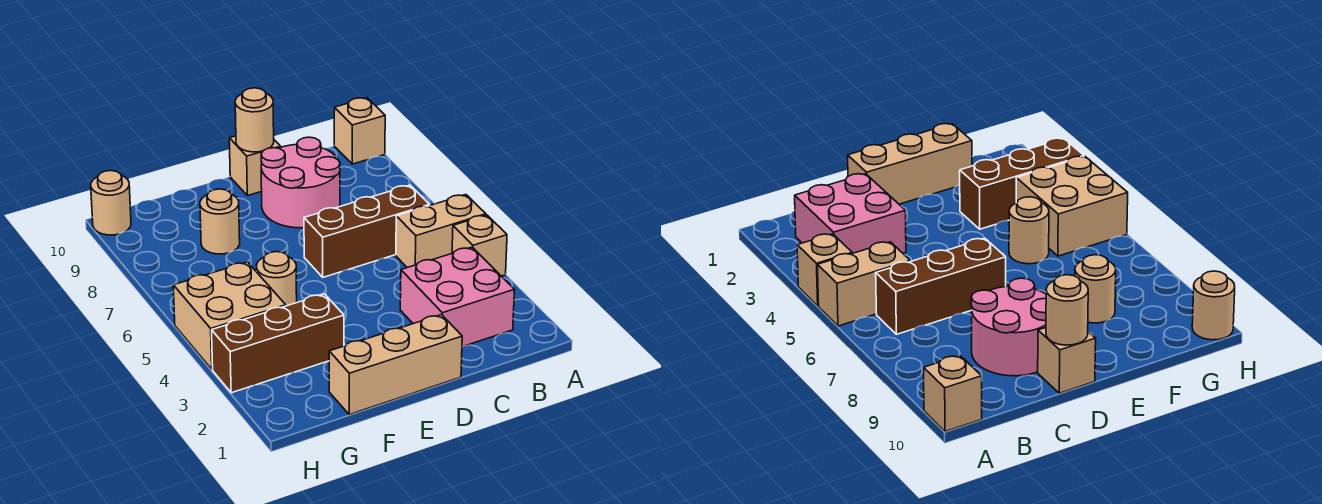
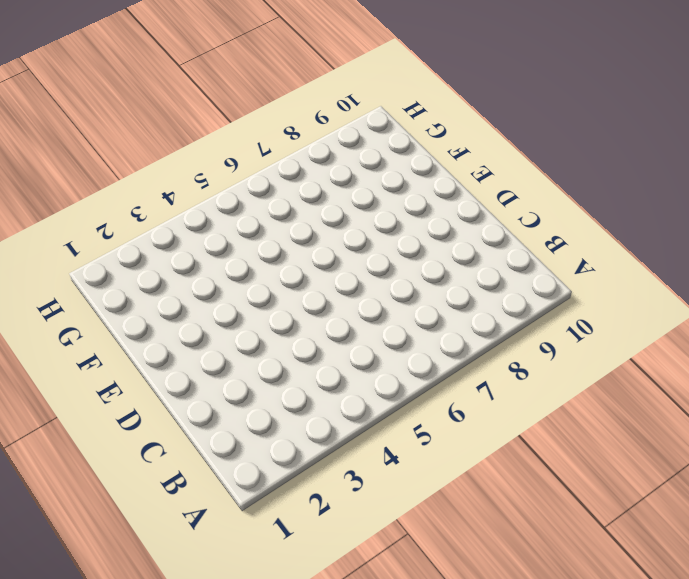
none -> tan brick A4 level 1
none -> tan brick A5:B5 level 1
none -> tan brick A10 level 1

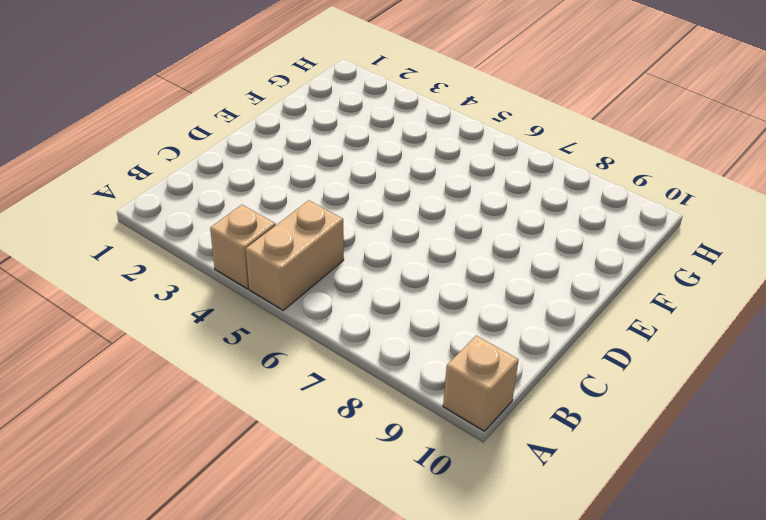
none -> pink brick B2:C3 level 1
none -> brown brick B6:D6 level 1
none -> pink round brick C8:D9 level 1

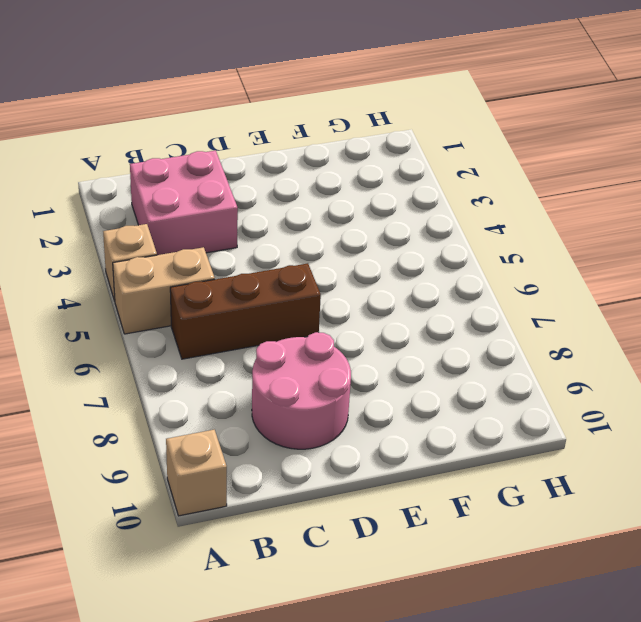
none -> tan brick D1:F1 level 1
none -> tan brick D10 level 1
none -> brown brick F3:H3 level 1

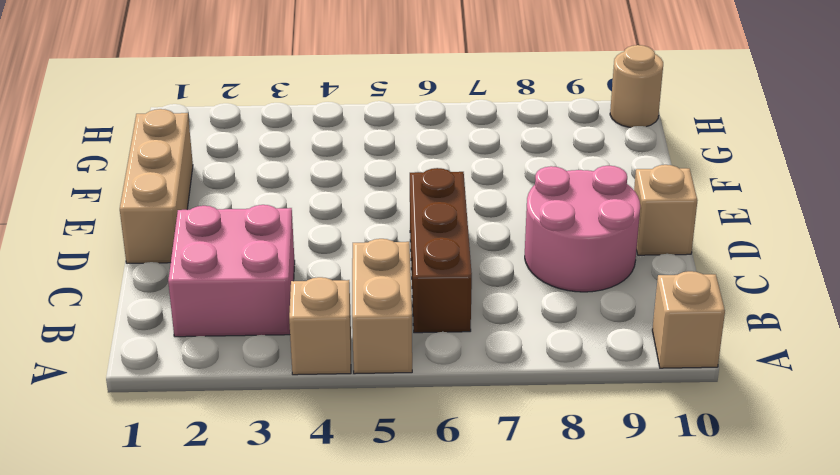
none -> brown brick F3:H3 level 1
none -> tan round brick F5 level 1
none -> tan round brick F8 level 1

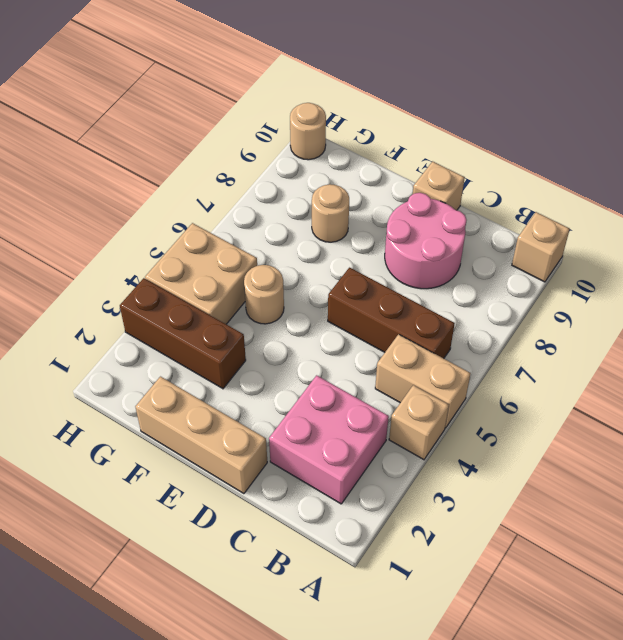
none -> tan round brick D10 level 2

